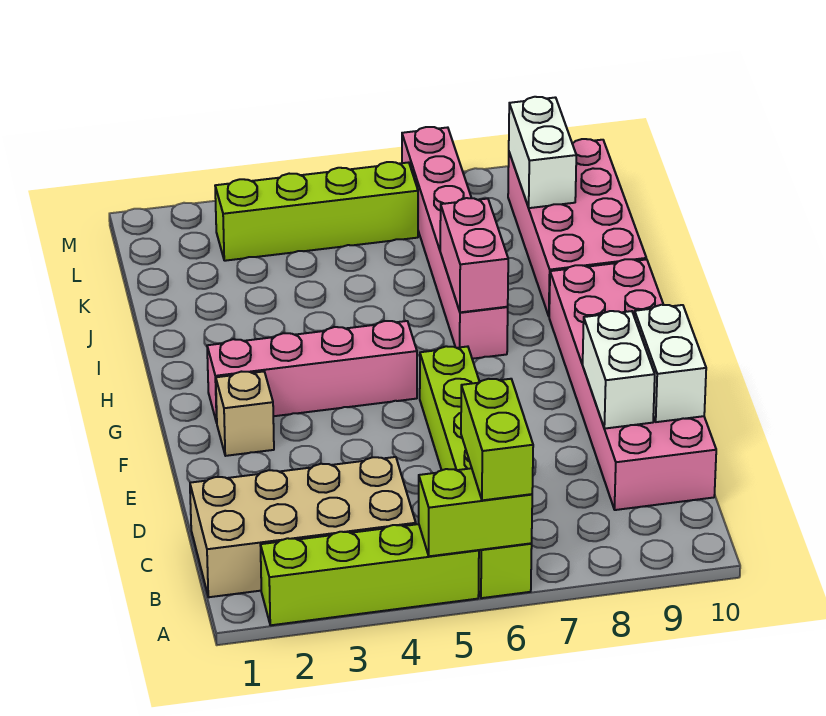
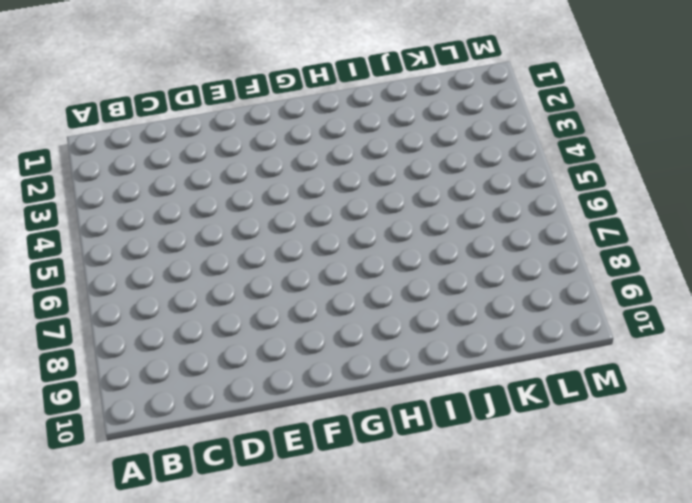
none -> lime brick A2:A5 level 1
none -> lime brick A6:F6 level 1
none -> tan brick B1:C4 level 1

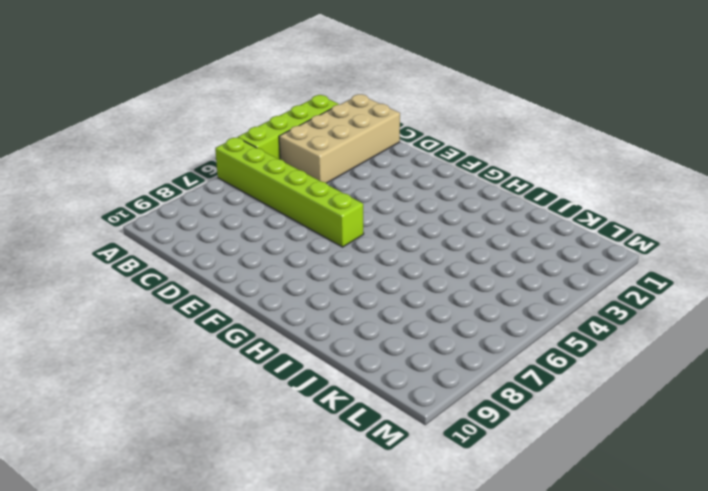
none -> pink brick C9:H10 level 1
none -> tan brick F2 level 1
none -> pink brick G2:G5 level 1

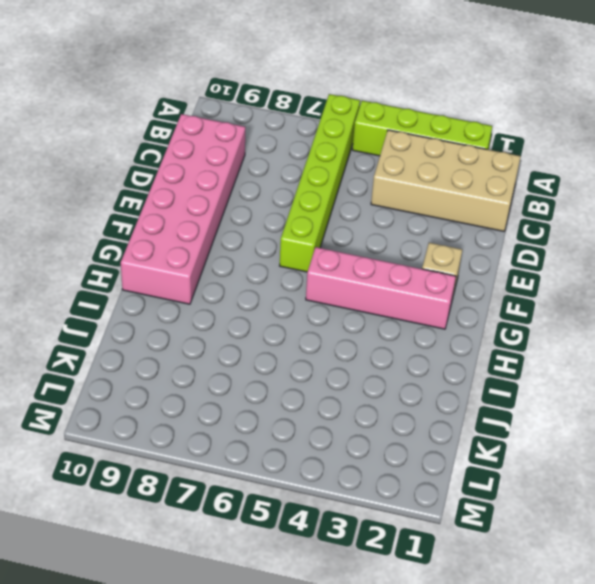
none -> pink brick H7:M7 level 1
none -> pink brick I9:L10 level 1
none -> lime brick L3:L6 level 1

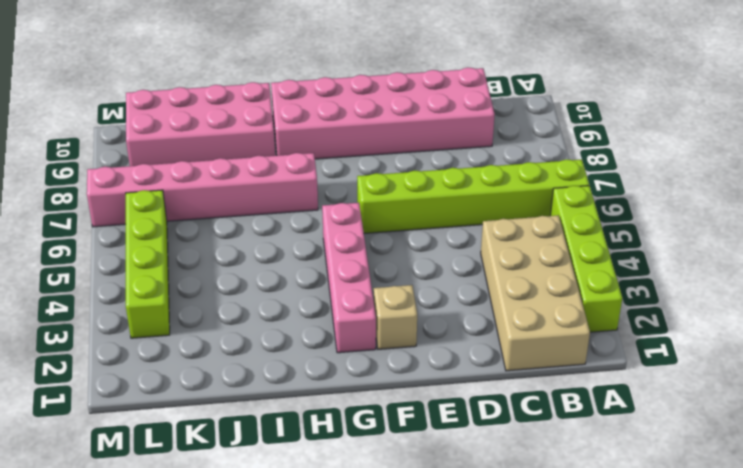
none -> lime brick A5:A6 level 2
none -> white brick D9:E9 level 2
none -> white brick D10:E10 level 2

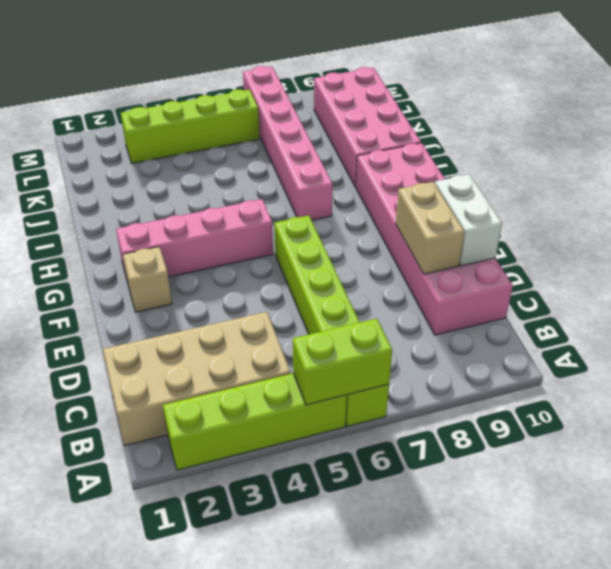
tan brick D9:E9 level 2 -> white brick D9:E9 level 2
none -> pink brick H7:I7 level 2
none -> white brick K9:L9 level 2
none -> lime brick A6:B6 level 3

